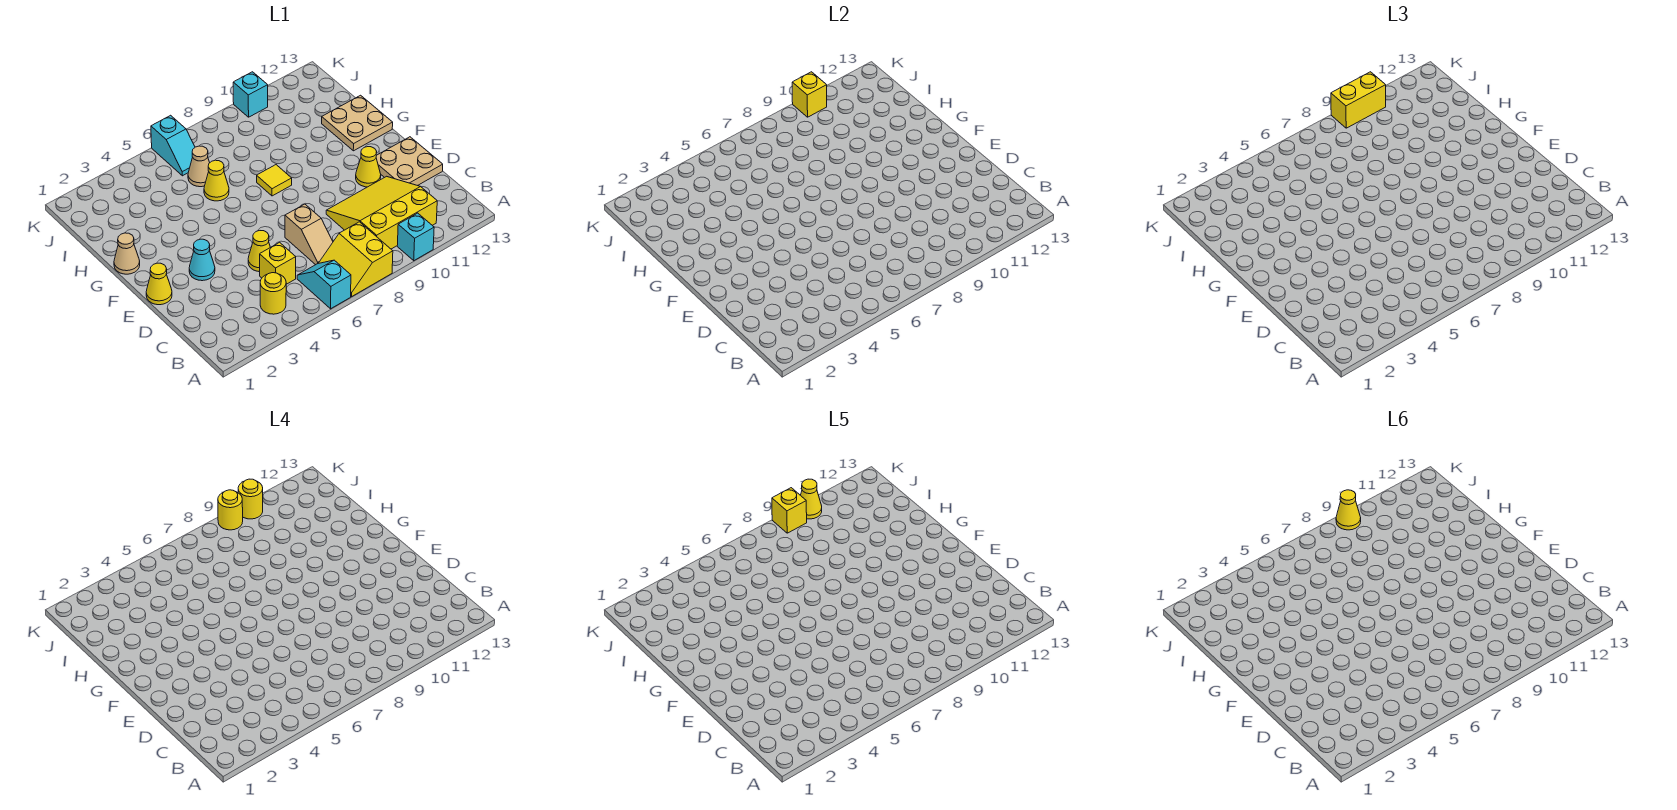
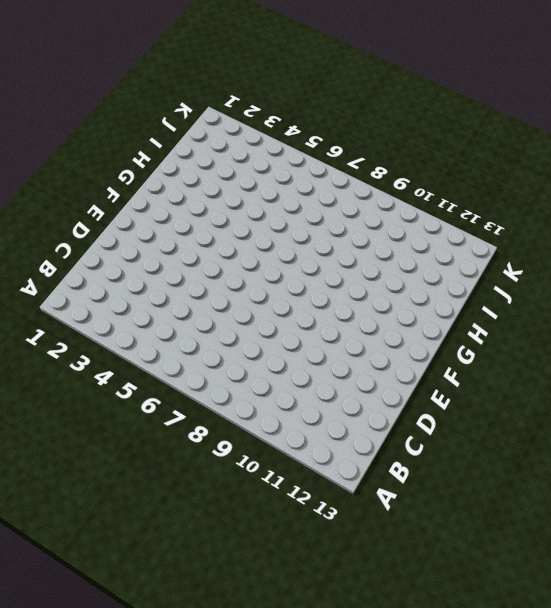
none -> cyan slope A6:B6 level 1 top A
none -> yellow slope A7:B8 level 1 top 8
none -> cyan brick A10 level 1

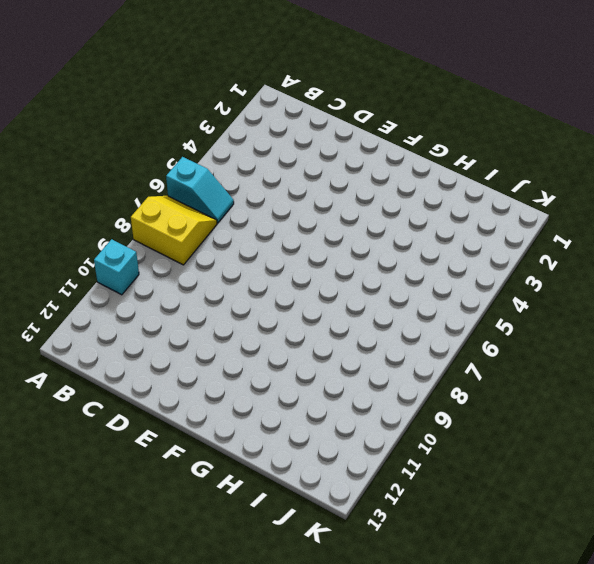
none -> yellow round brick B4 level 1
none -> yellow slope B9:D11 level 1 top B
none -> yellow brick C5 level 1

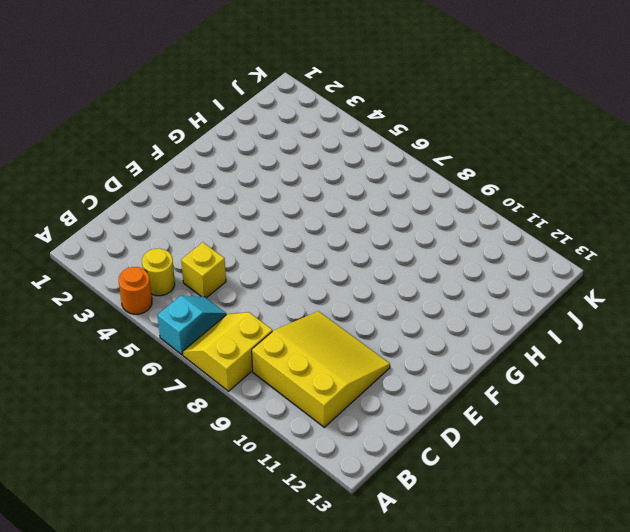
orange round brick A4 level 1 -> none
none -> cyan brick A10 level 1
none -> tan slope C7:D7 level 1 top D
none -> yellow cone D5 level 1

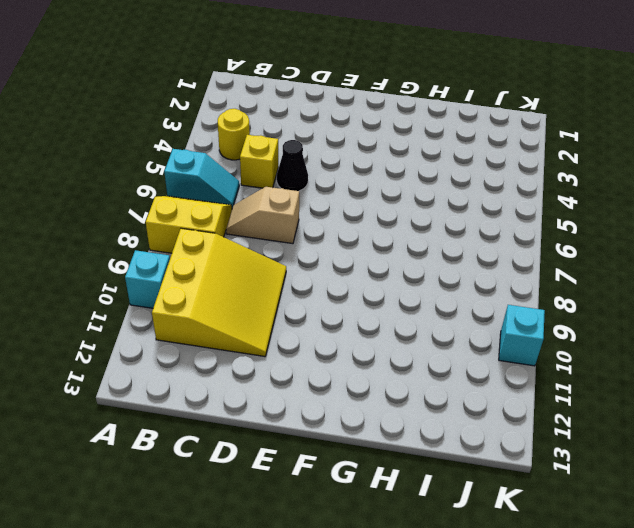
black cone D5 level 1 -> yellow cone D5 level 1
none -> tan plate D12:E13 level 1
none -> yellow cone E1 level 1
none -> cyan cone E3 level 1

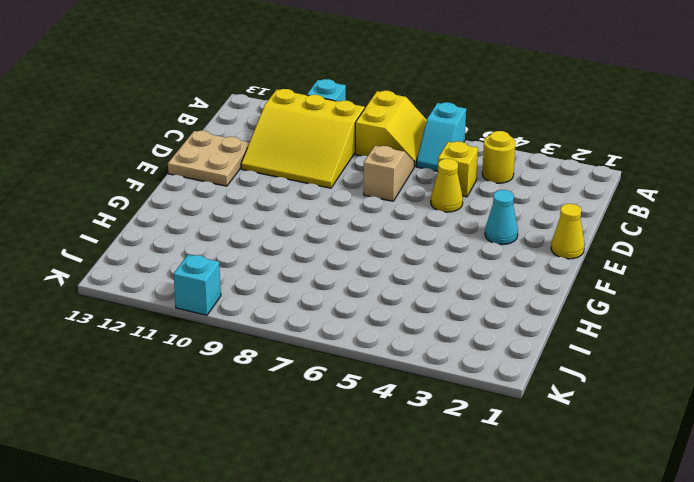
none -> yellow cone E11 level 1
none -> tan cone G1 level 1
none -> yellow tile G8 level 1

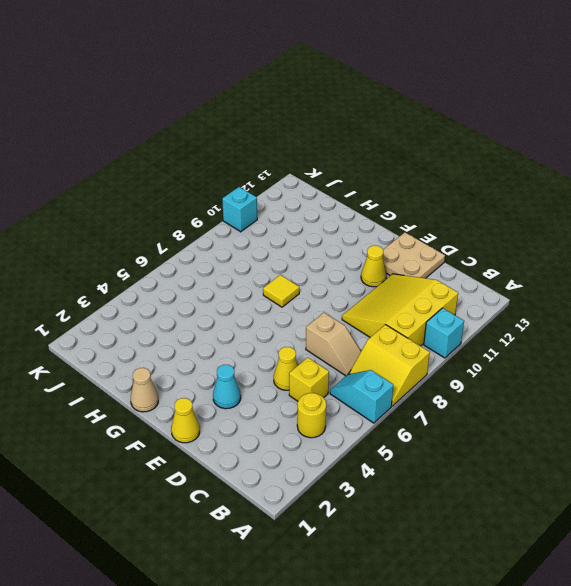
none -> tan plate G12:H13 level 1
none -> yellow cone H6 level 1
none -> tan cone I6 level 1

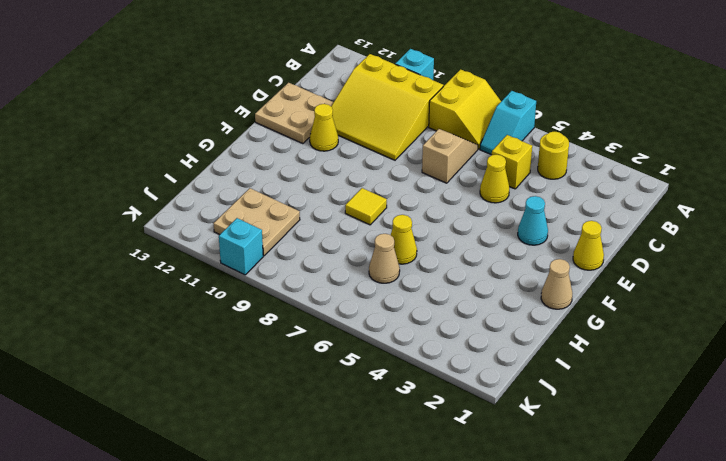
tan plate I10:J11 level 1 -> tan plate G12:H13 level 1
none -> cyan slope J6:K6 level 1 top K
none -> yellow brick K10 level 2
none -> yellow brick K9:K10 level 3

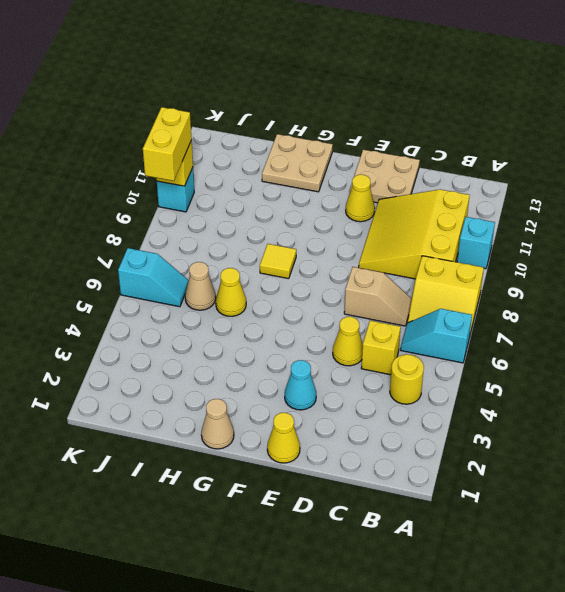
none -> yellow round brick K9 level 4
none -> yellow round brick K10 level 4
none -> yellow brick K9 level 5

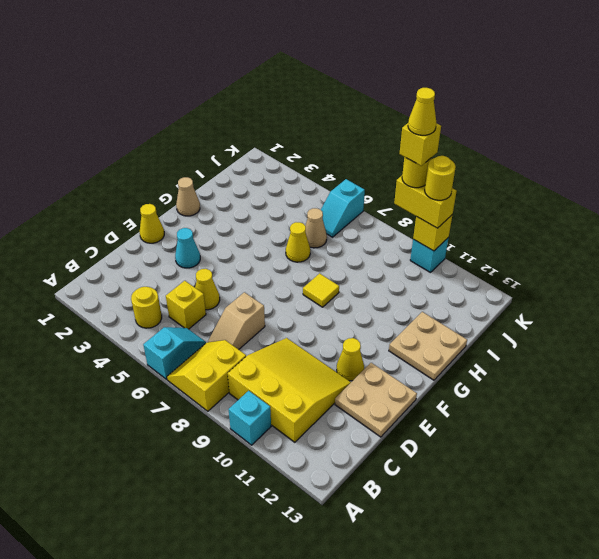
none -> yellow cone K10 level 5

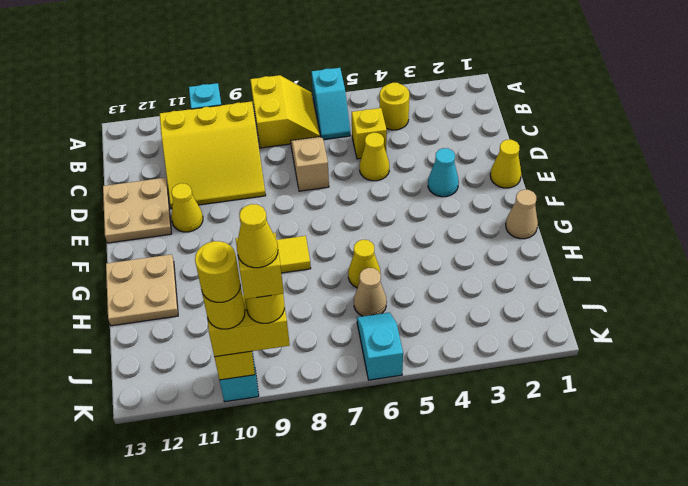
yellow round brick K10 level 5 -> yellow cone K10 level 5

